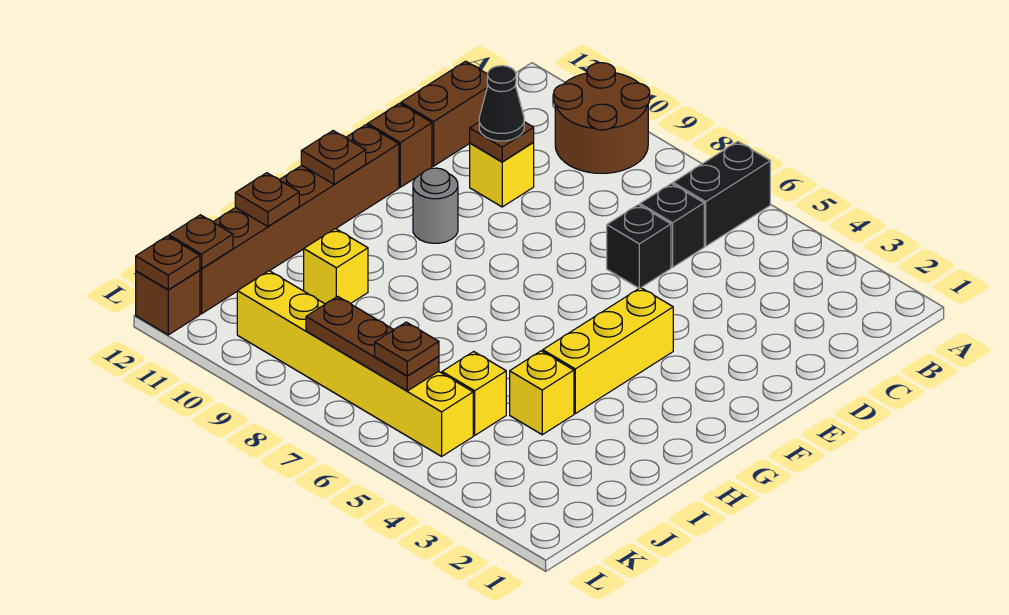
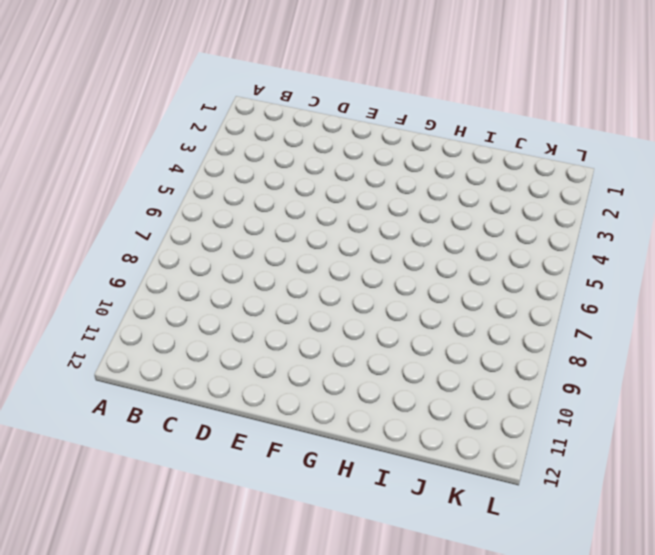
none -> black brick A6:B6 level 1
none -> brown round brick A9:B10 level 1
none -> black brick C6 level 1

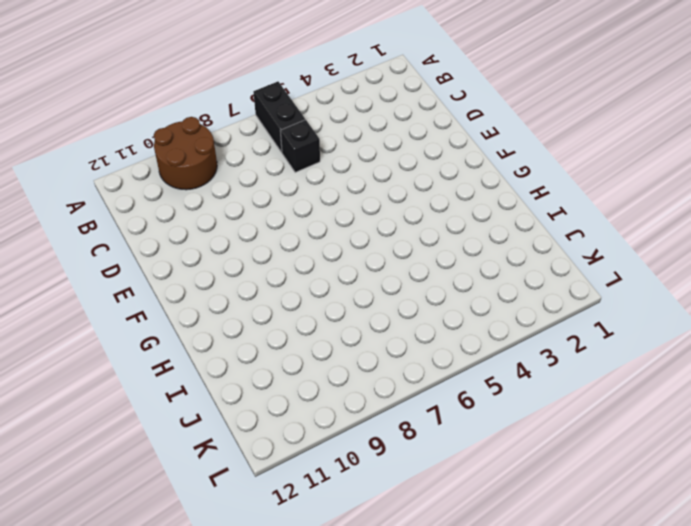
none -> brown brick C12:D12 level 1
none -> black brick D6 level 1
none -> yellow brick D10 level 1

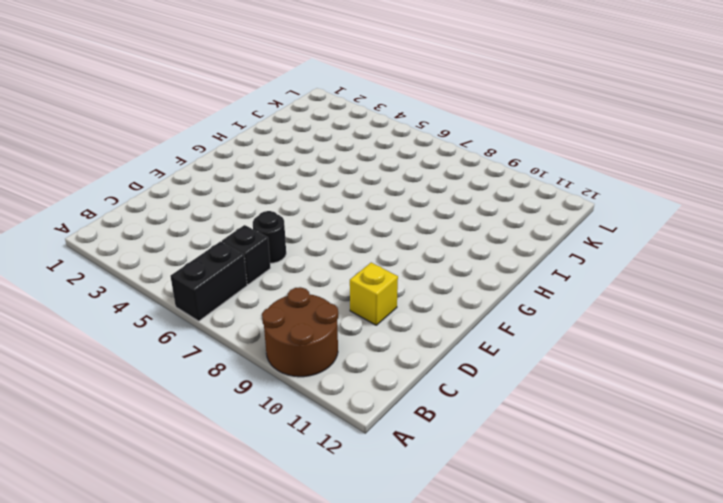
black round brick D6 level 1 -> black brick D6 level 1
none -> brown brick C12:D12 level 1
none -> brown brick E12 level 1
none -> yellow brick F4:H4 level 1

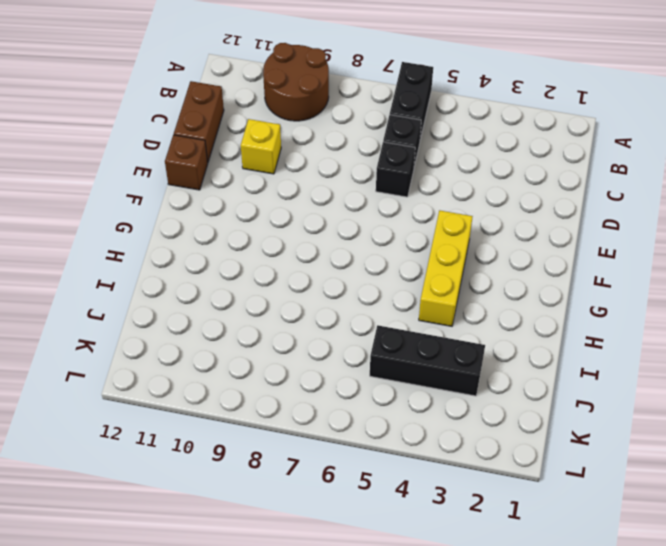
black brick J3:J5 level 1 -> yellow brick J5 level 1
none -> grey round brick F10 level 1
none -> brown brick F12:K12 level 1
none -> yellow brick I4 level 1

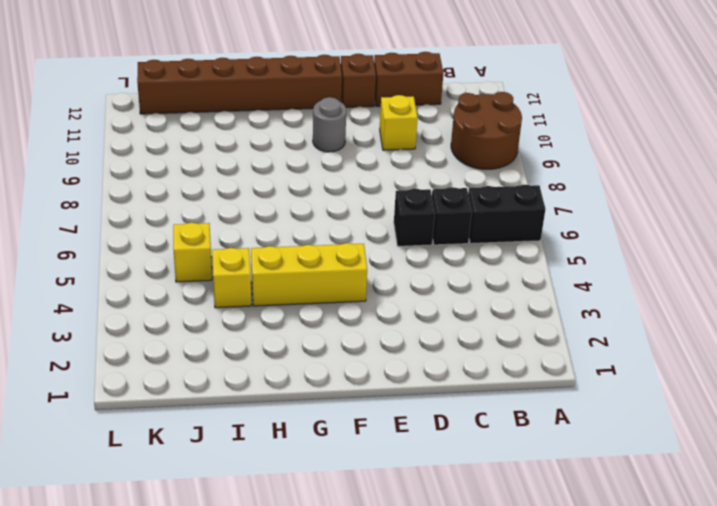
none -> yellow brick I10 level 1
none -> yellow brick K5:K10 level 1
none -> brown brick L12 level 1

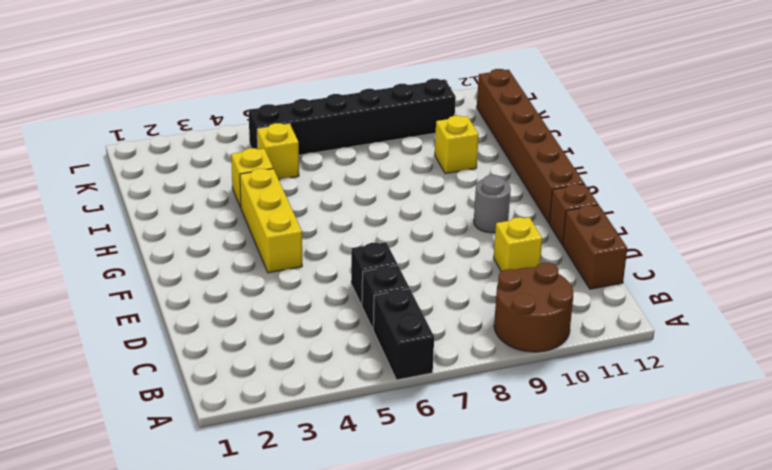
black brick K5:K10 level 1 -> yellow brick K5:K10 level 1
none -> brown brick L12 level 1
none -> brown plate D10 level 2
none -> brown plate G12 level 2

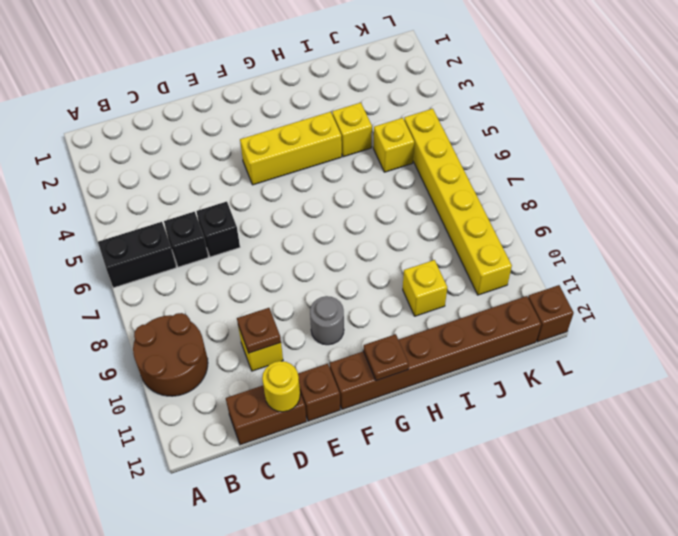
yellow round brick D12 level 2 -> none
none -> brown plate I12 level 2
none -> brown plate K6:K8 level 2
none -> brown plate K12 level 2

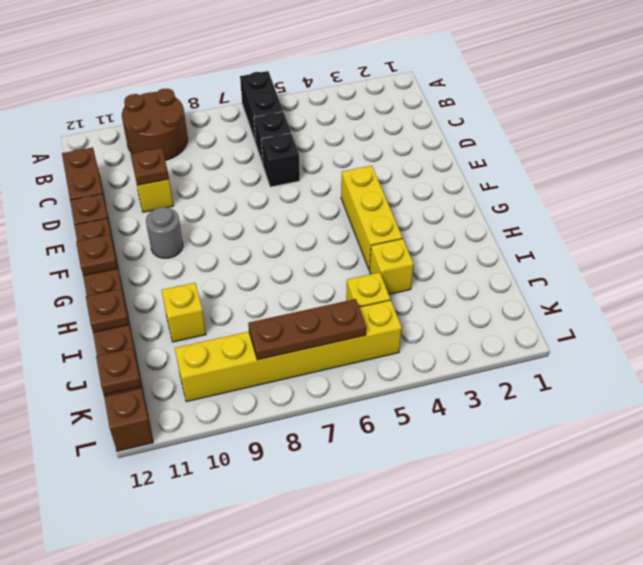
none -> brown plate L12 level 2
none -> black cone D10 level 3
none -> brown plate K6 level 3

